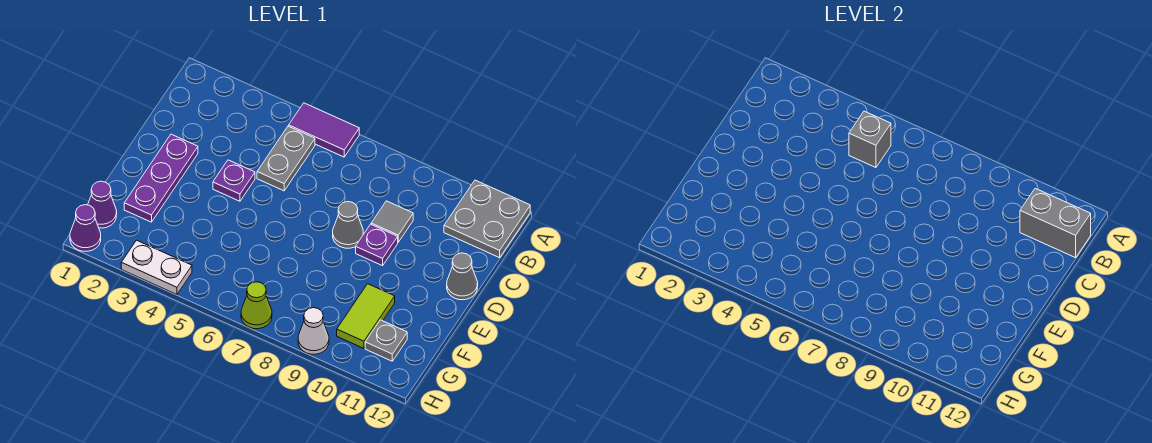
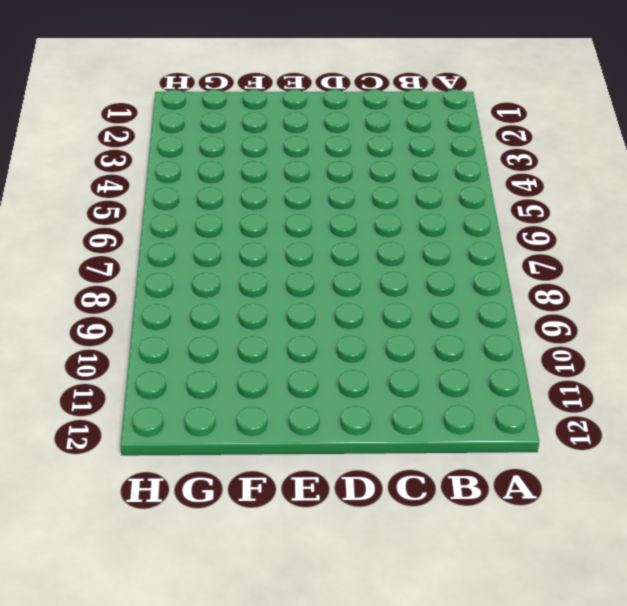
none -> purple tile A5:A6 level 1
none -> grey plate A11:B12 level 1
none -> grey plate B5:C5 level 1

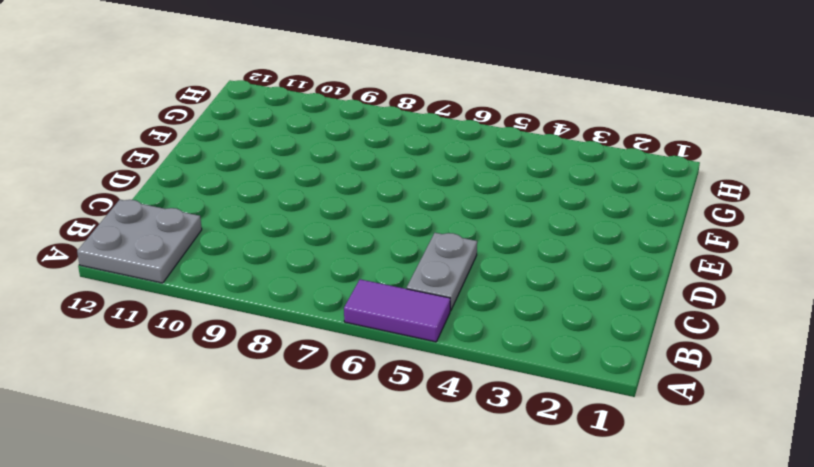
none -> grey tile C9 level 1
none -> purple plate D2:F2 level 1
none -> purple plate D4 level 1

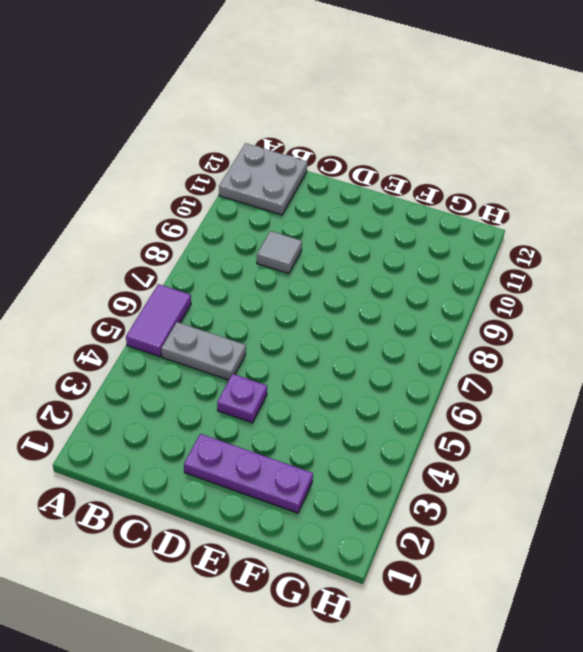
none -> grey cone D8 level 1
none -> purple plate D9 level 1
none -> grey cone D12 level 1

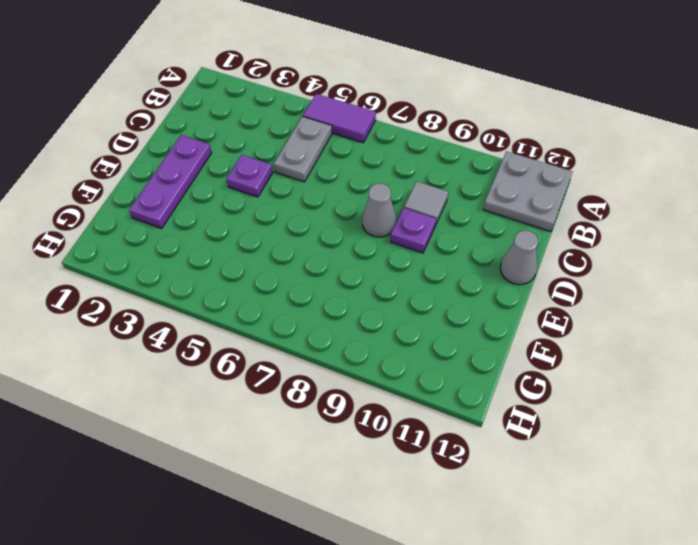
none -> lime tile F10:G10 level 1
none -> purple cone G1 level 1
none -> grey plate G11 level 1

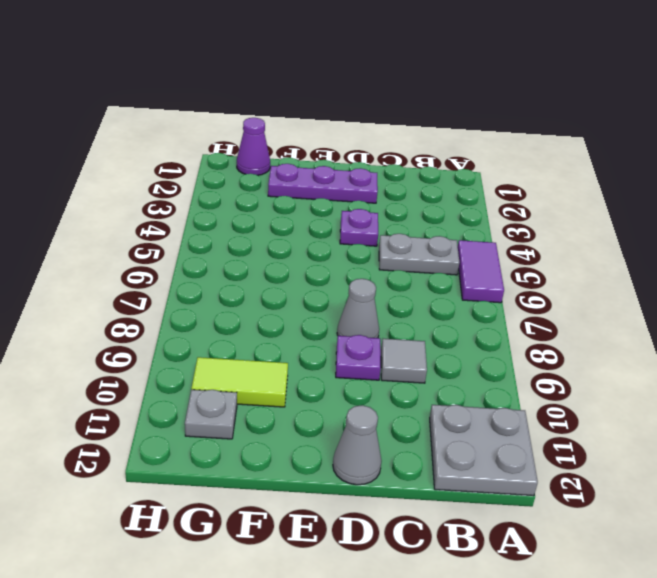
none -> purple cone H1 level 1
none -> white plate H3:H4 level 1
none -> lime cone H7 level 1

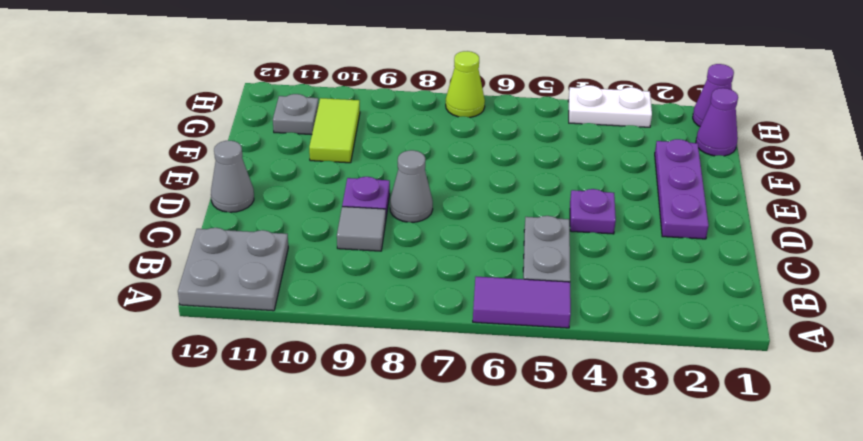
none -> white cone H9 level 1
none -> grey brick B5 level 2
none -> grey brick B11:B12 level 2

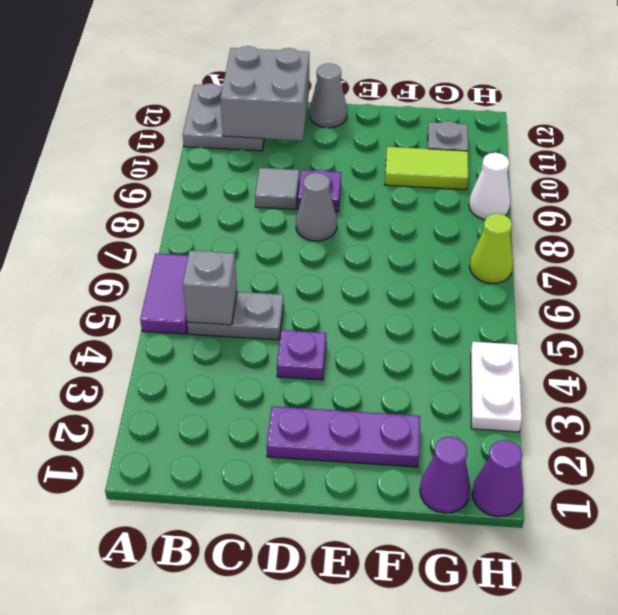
grey brick B11:C12 level 2 -> grey brick B11:B12 level 2

